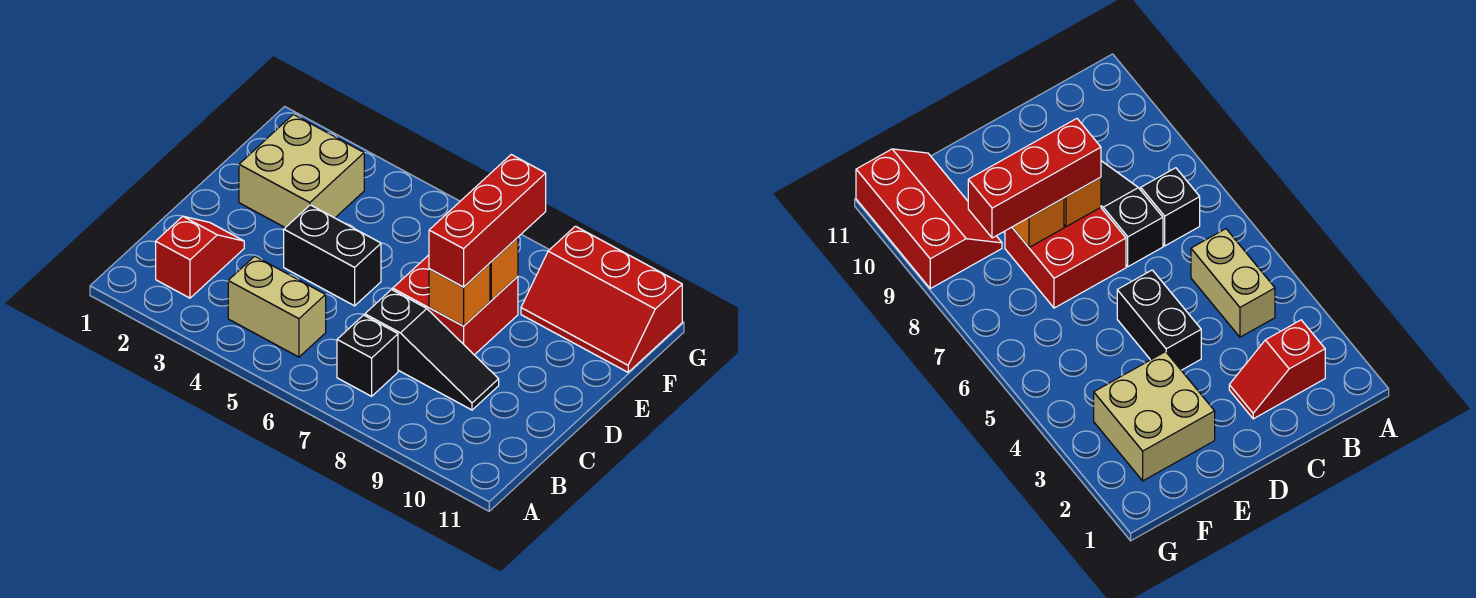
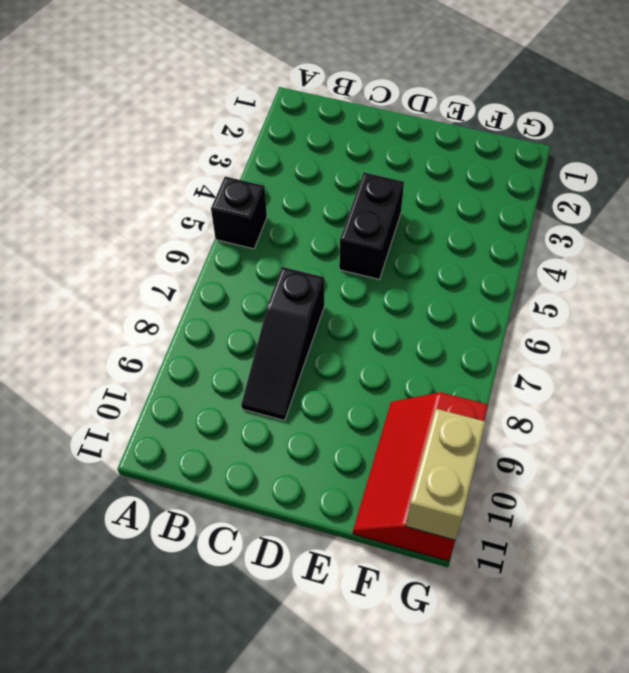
black brick A5 level 1 -> black brick B7 level 1
tan brick G10:G11 level 2 -> tan brick B4:B5 level 1
none -> red slope B2:C2 level 1 top B
none -> red brick D7:E8 level 1

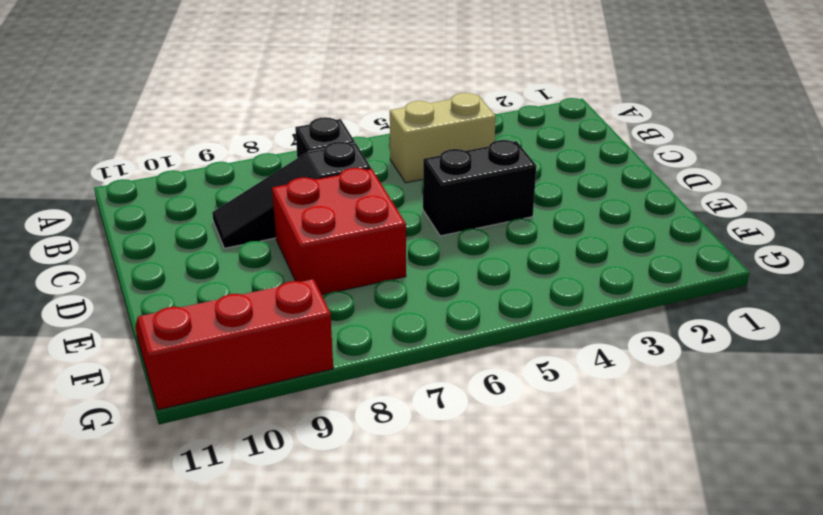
none -> red slope B2:C2 level 1 top B
none -> tan brick E2:F3 level 1

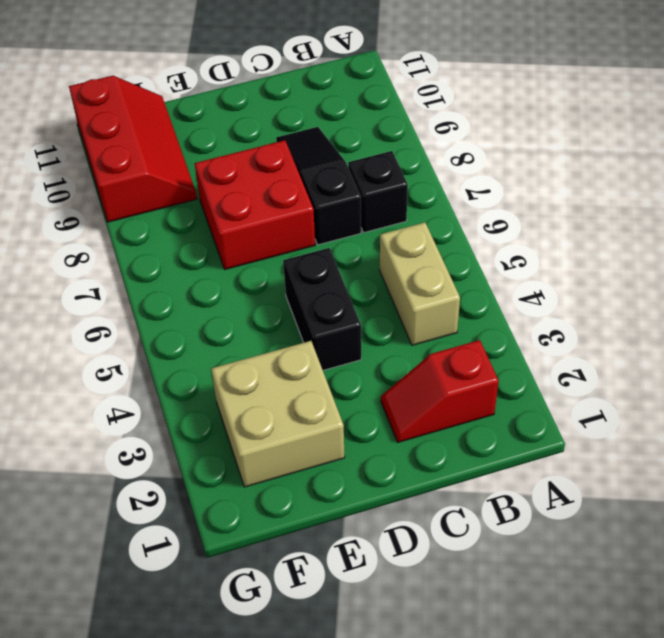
none -> orange brick D8 level 2
none -> orange brick E8 level 2

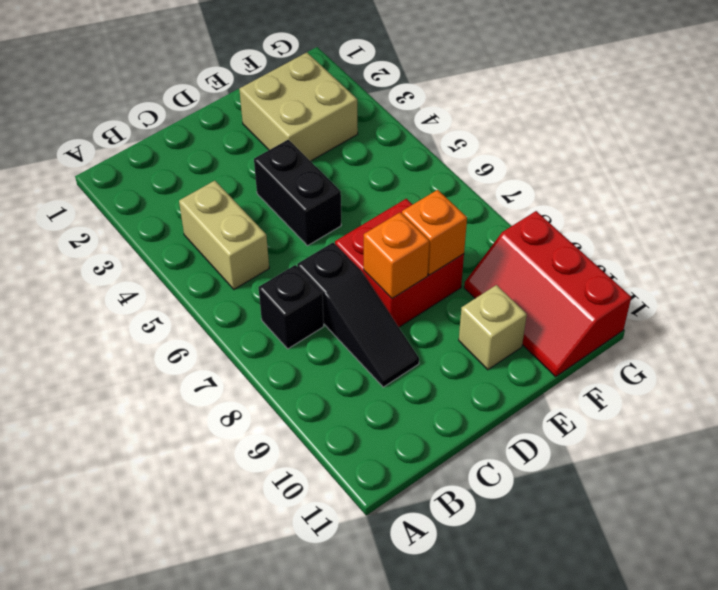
tan brick E10 level 1 -> none
none -> red slope B2:C2 level 1 top B
none -> red brick D8:F8 level 3

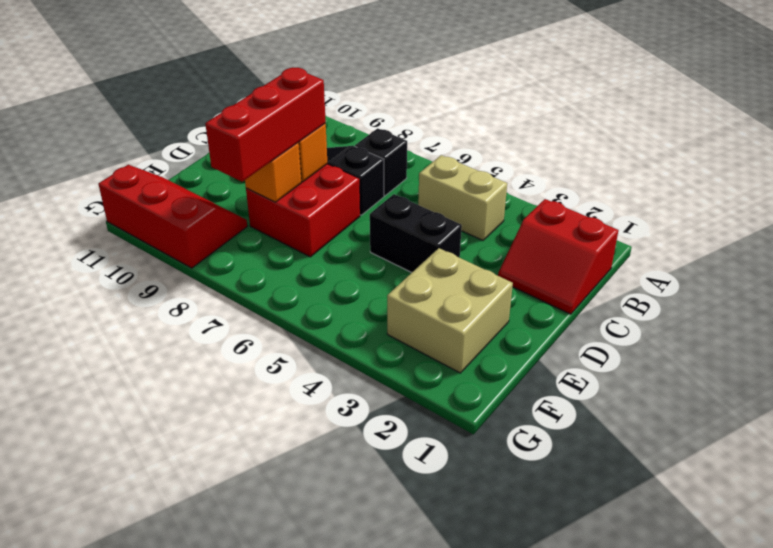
red slope B1:C2 level 1 top B -> red slope B2:C2 level 1 top B

